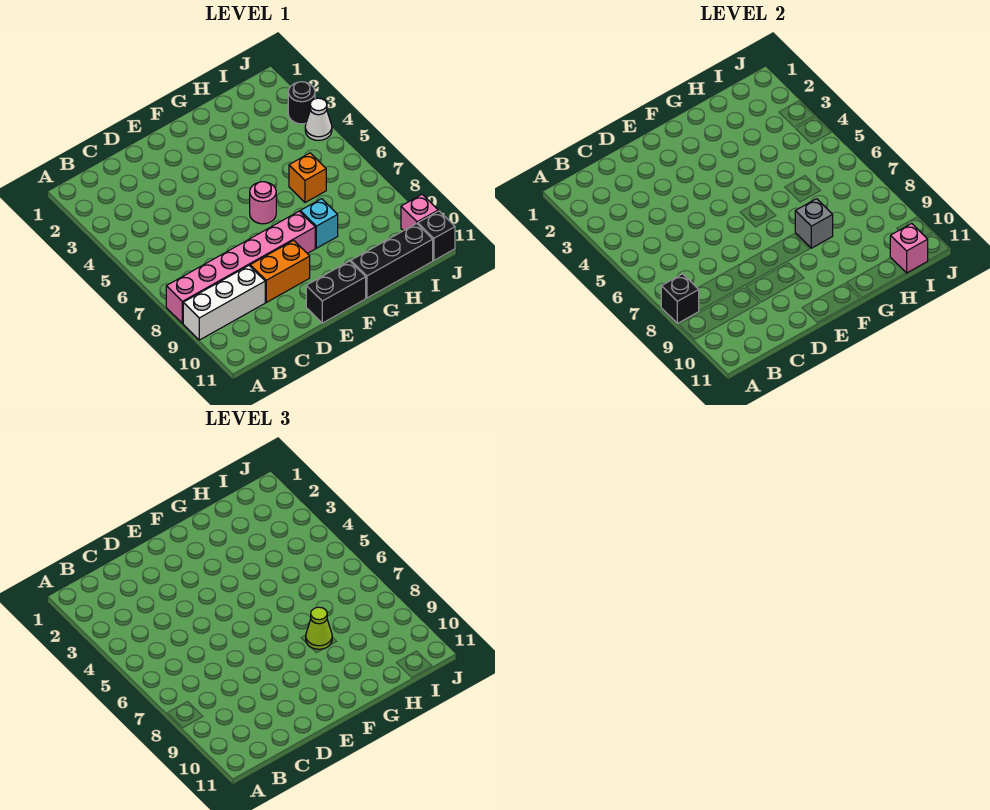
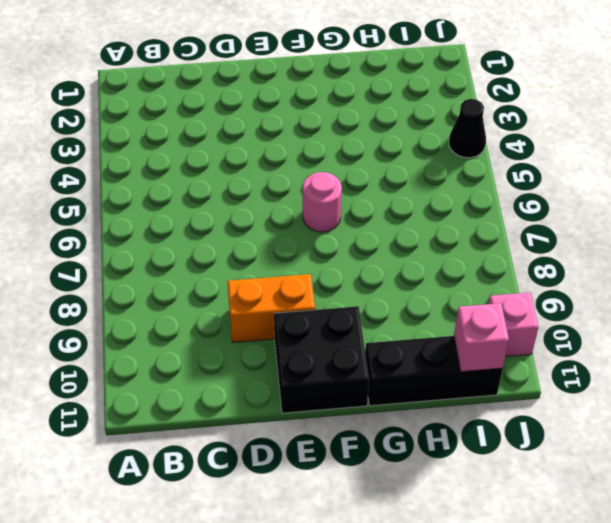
black brick E10:F11 level 1 -> black brick E11:F11 level 1
black cone J4 level 1 -> white cone J4 level 1
none -> pink brick A8:F8 level 1
none -> white brick A9:C9 level 1
none -> cyan brick G8 level 1

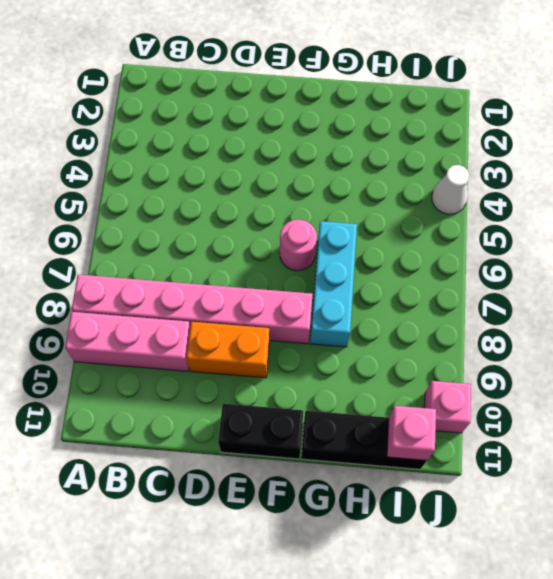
pink brick A9:C9 level 1 -> white brick A9:C9 level 1
cyan brick G6:G8 level 1 -> cyan brick G8 level 1
none -> orange brick H6 level 1
none -> black round brick J3 level 1
none -> black brick J11 level 1

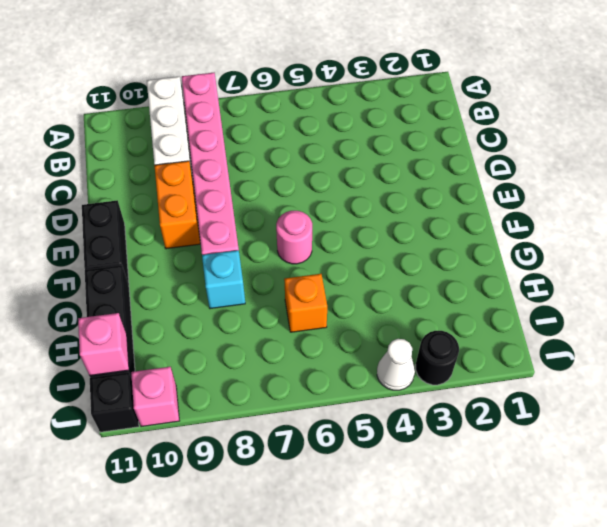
none -> black brick A8 level 2
none -> grey brick G8 level 2
none -> lime cone G8 level 3

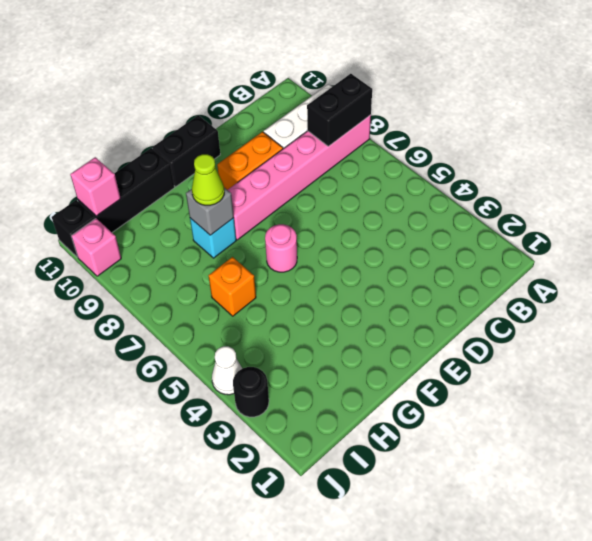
black brick A8:B8 level 2 -> black brick A8 level 2

